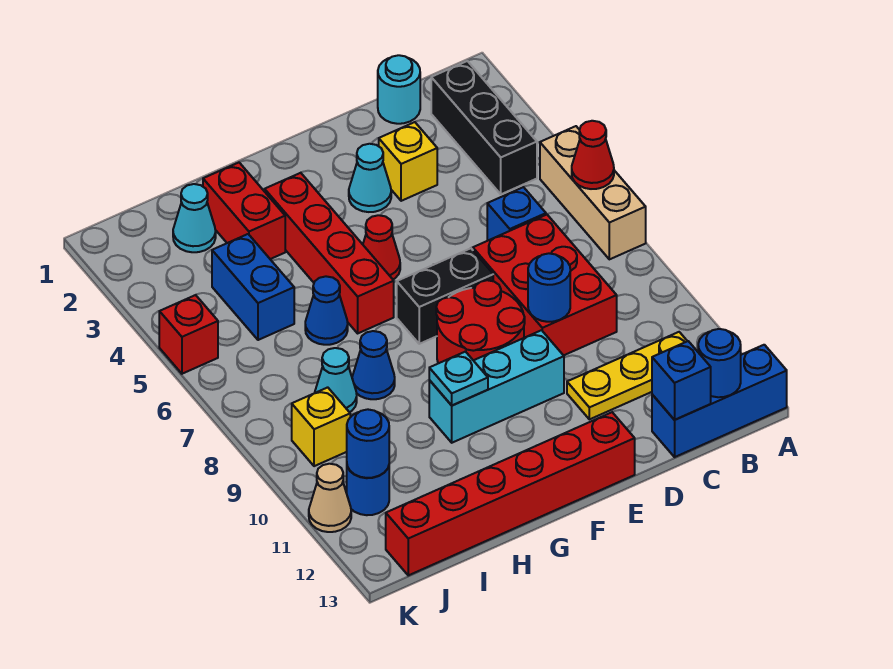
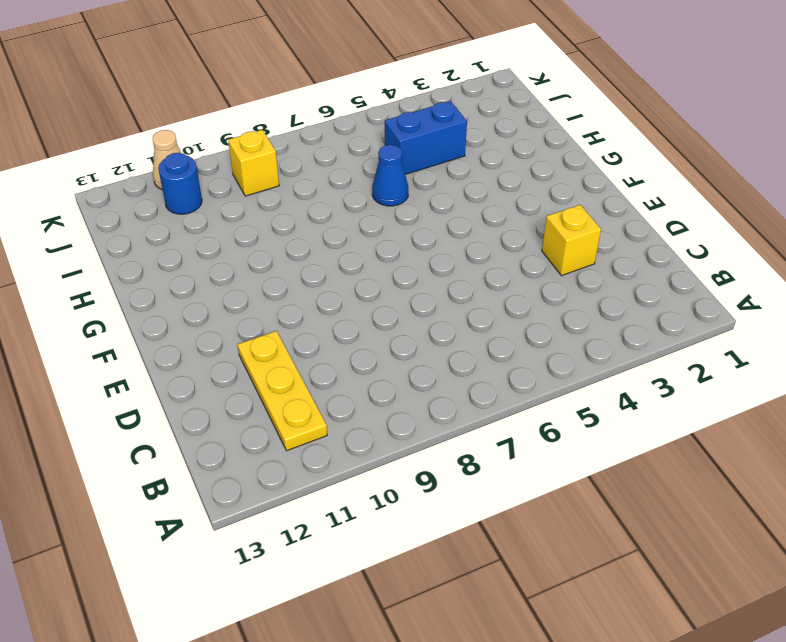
none -> tan brick A5:A7 level 1
none -> blue brick A13:C13 level 1
none -> black brick B2:B4 level 1
none -> cyan round brick C1 level 1

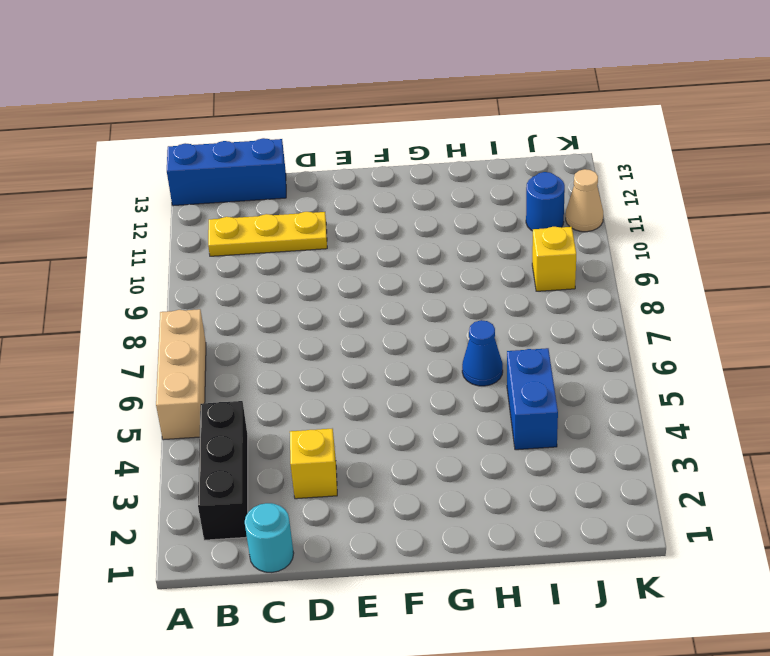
none -> blue brick C6 level 1
none -> red brick C7:D9 level 1
none -> cyan cone E3 level 1
none -> black brick E7:F7 level 1

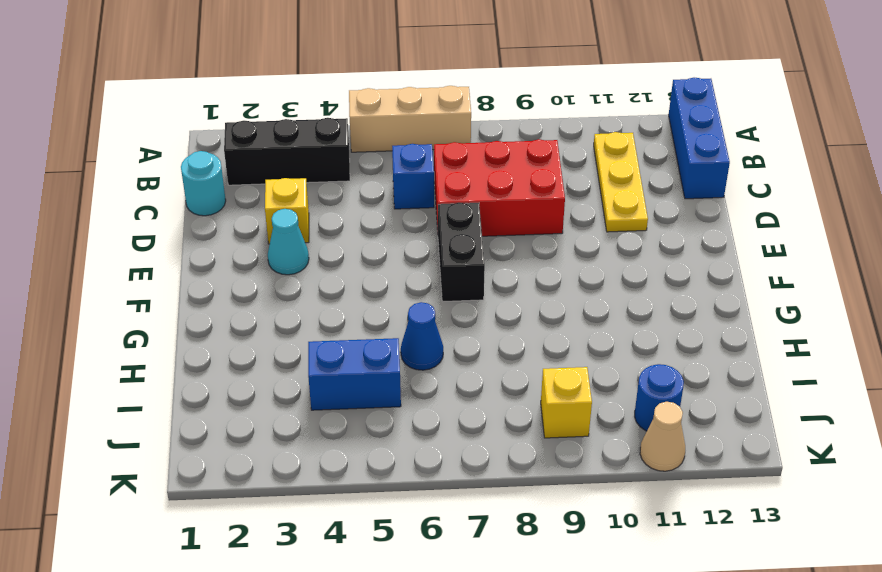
none -> red round brick E8:F9 level 1
none -> cyan brick E10:G10 level 1
none -> red brick E13:J13 level 1
none -> red cone F5 level 1

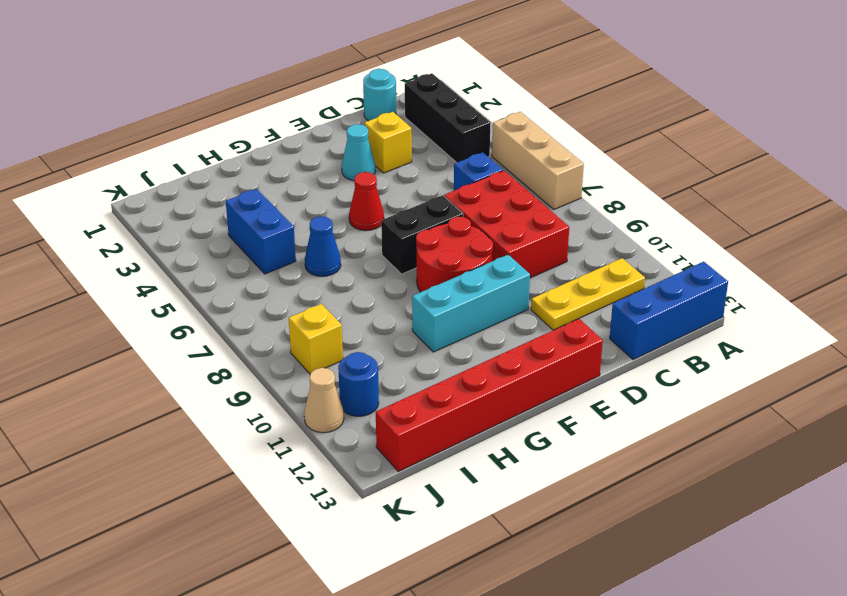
none -> red brick G3:G6 level 1
none -> red brick H2:H3 level 1
none -> blue cone H8 level 1
none -> cyan cone I2 level 1

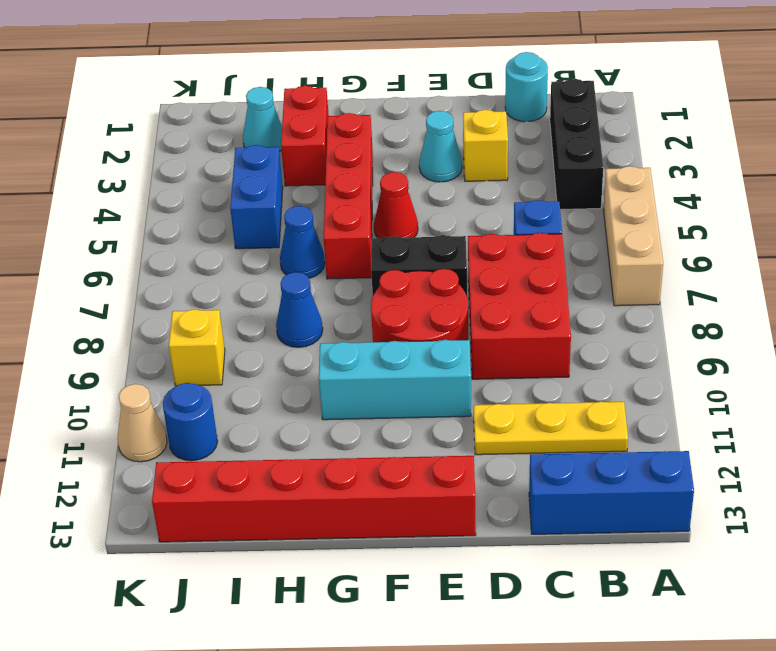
none -> cyan cone I8 level 1
none -> red brick K5 level 1
none -> red cone A6 level 2
none -> blue round brick B13 level 2

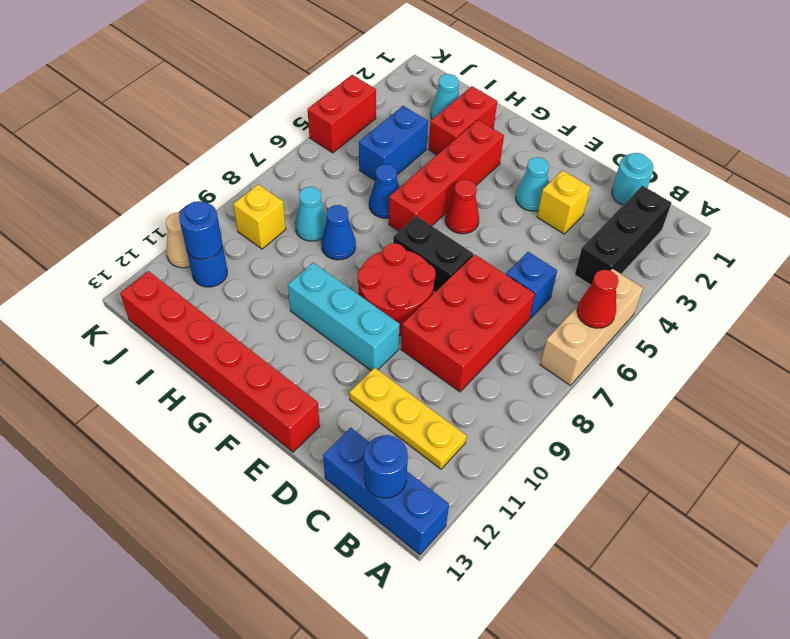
red brick K4:K5 level 1 -> red brick K5 level 1
none -> blue brick C13 level 2
none -> blue round brick D9 level 2
none -> cyan plate G10 level 2

